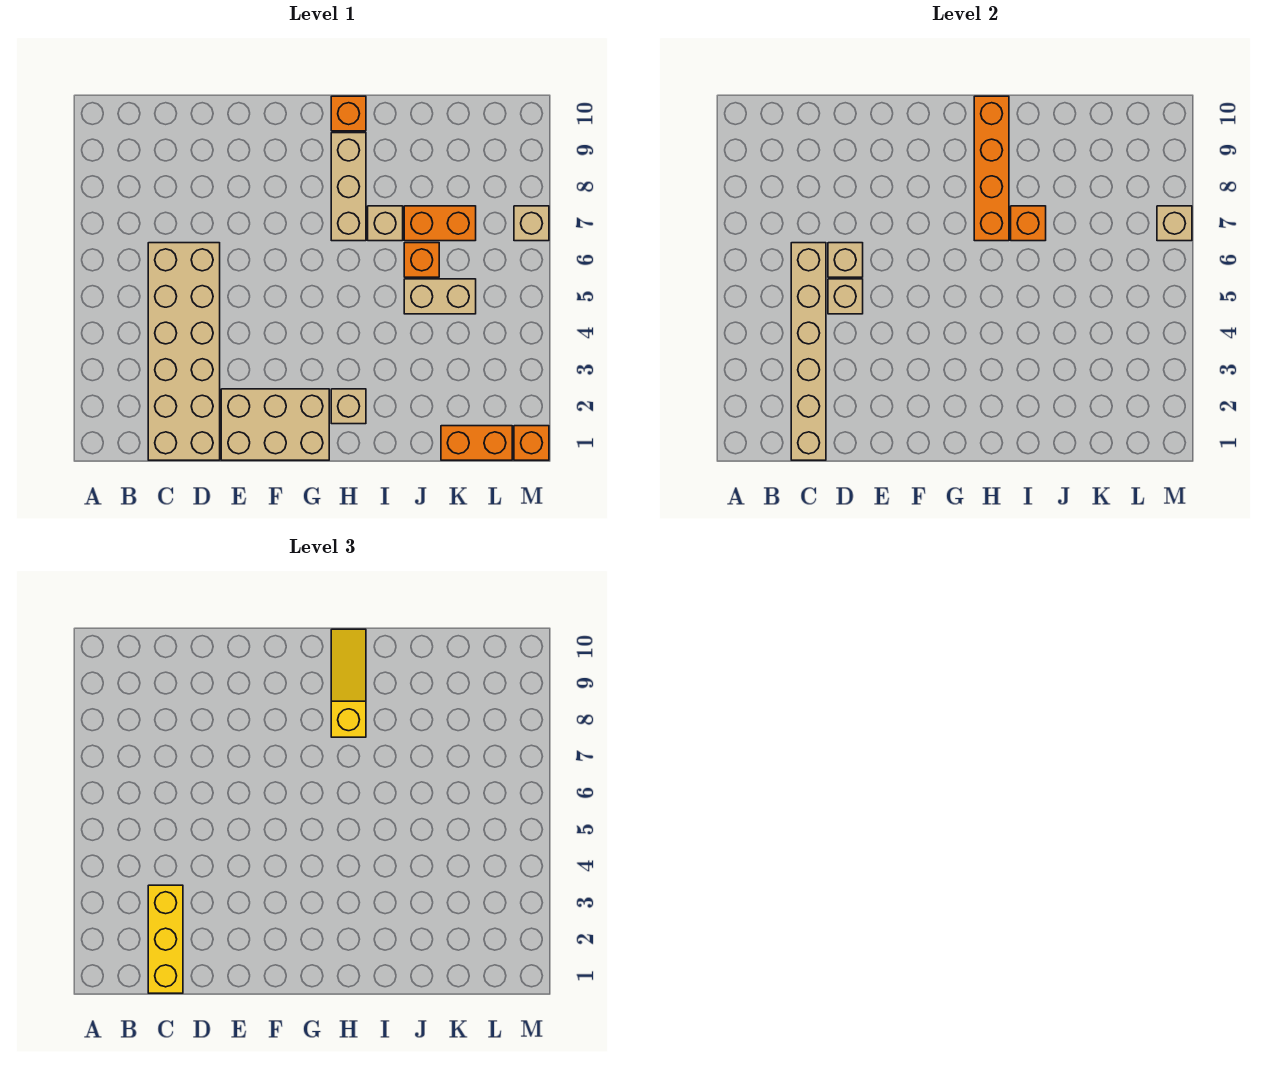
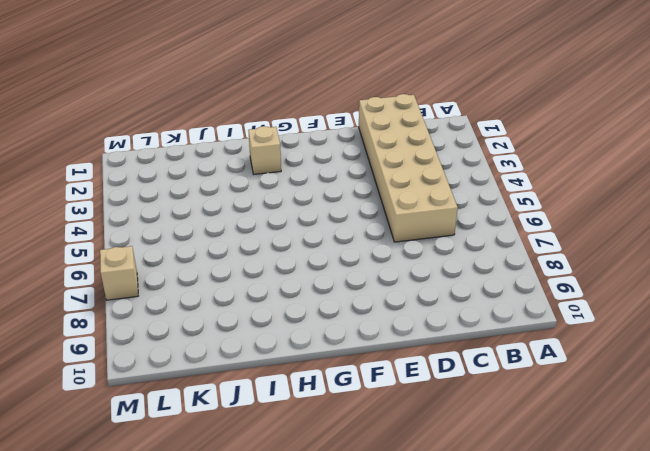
none -> tan brick E1:G2 level 1
none -> tan brick H7:H9 level 1
none -> orange brick H10 level 1

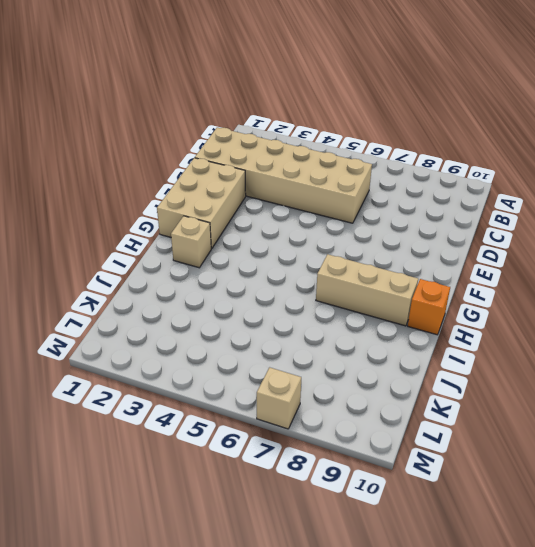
none -> tan brick I7 level 1
none -> tan brick J5:K5 level 1
none -> orange brick J6 level 1

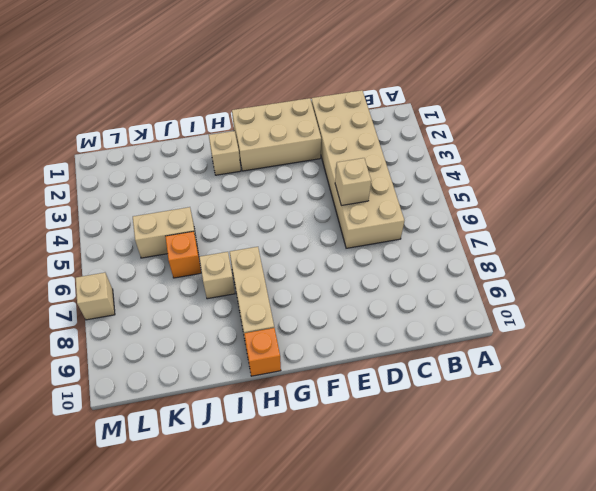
none -> orange brick J7:K7 level 1
none -> orange brick K1:L1 level 1
none -> orange brick M1 level 1

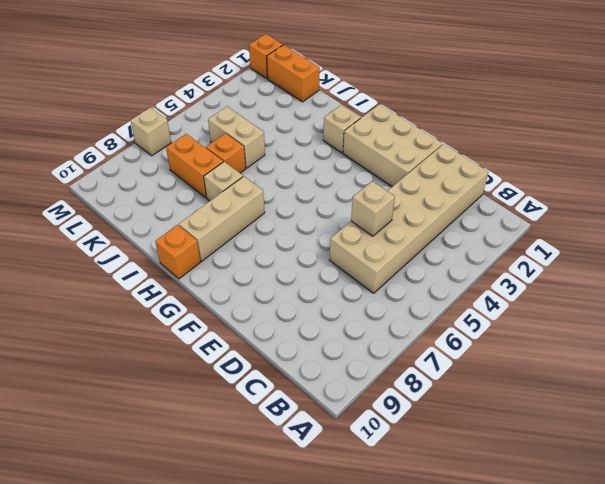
none -> tan brick C1:C6 level 2
none -> tan brick D6 level 2
none -> orange brick H7:H10 level 2

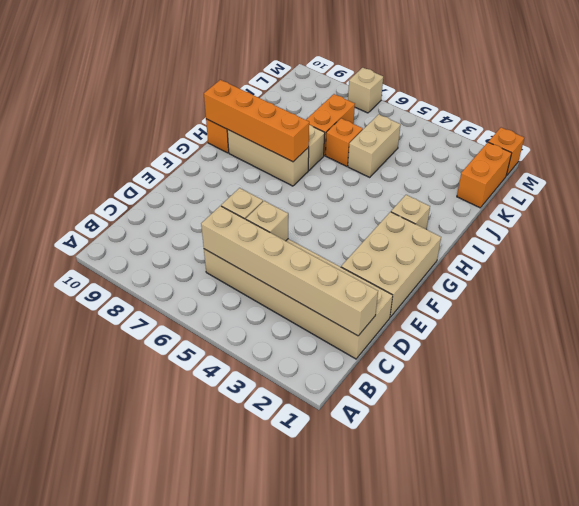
none -> orange brick I7 level 2
none -> tan brick M7 level 2
none -> yellow brick C1:C3 level 3

